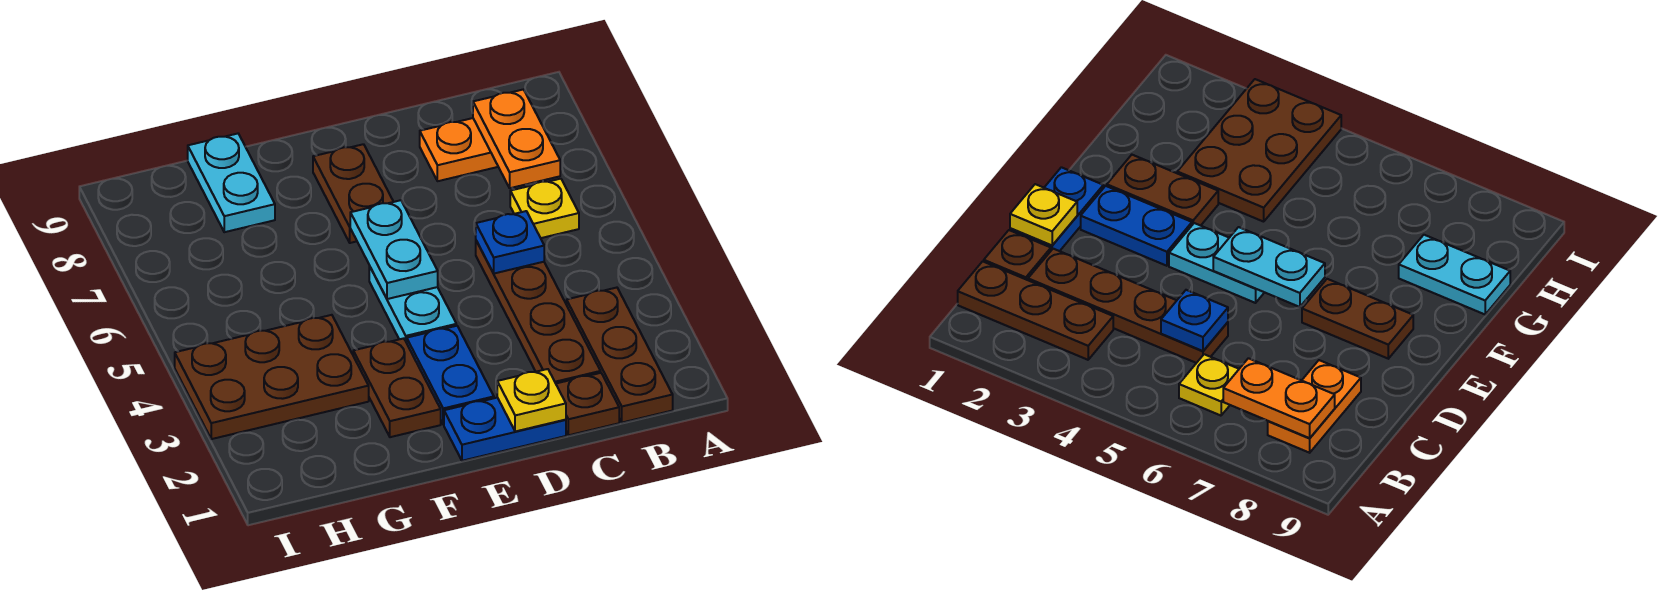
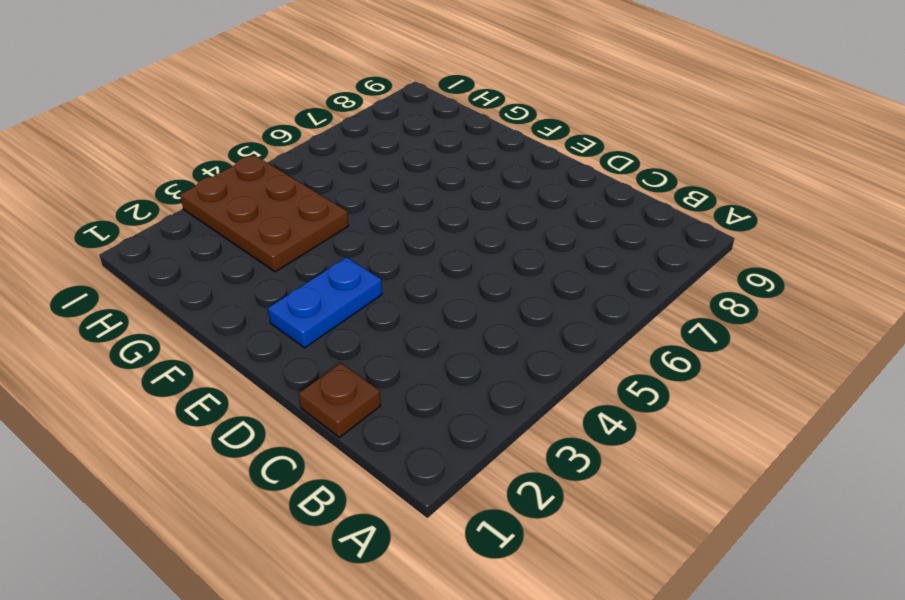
none -> brown plate B1:B3 level 1
none -> yellow plate B6 level 1
none -> orange plate B8:C8 level 1

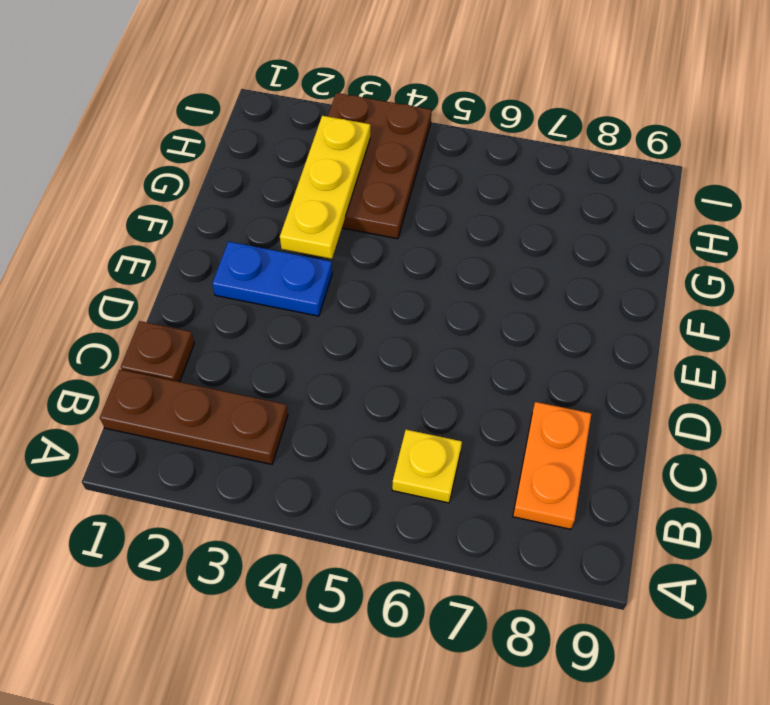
yellow plate F3:H3 level 2 -> none
none -> brown plate C2:C5 level 1
none -> blue plate D1:E1 level 1
none -> cyan plate E4:E5 level 1

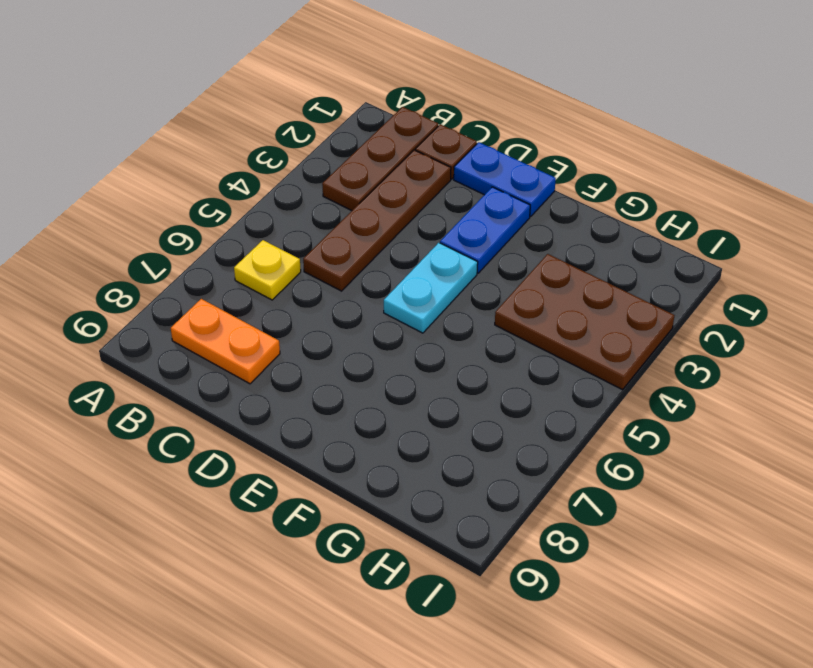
none -> brown plate E7:E8 level 1
none -> brown plate F2:F3 level 1
none -> cyan plate G8:G9 level 1

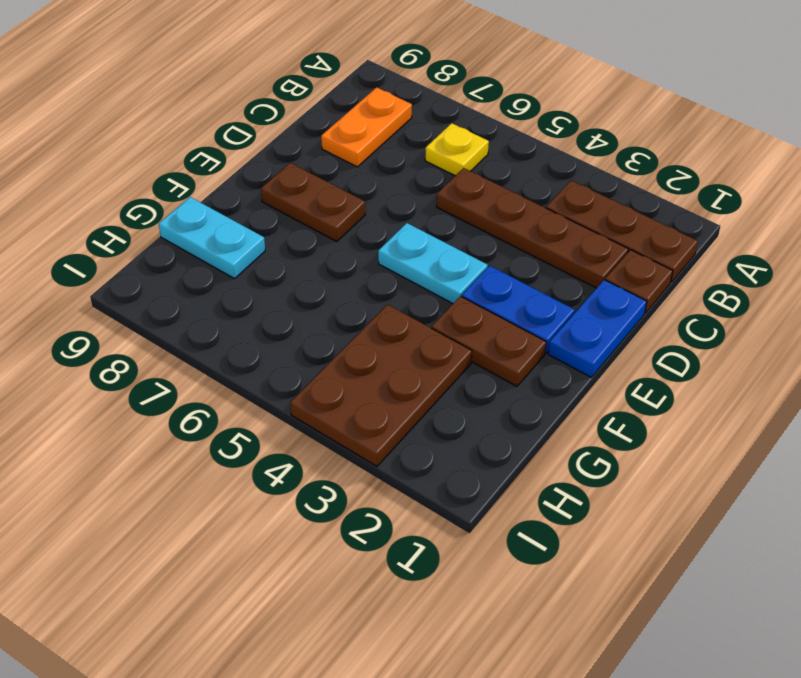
none -> orange plate B7:B8 level 2
none -> blue plate C5 level 2
none -> yellow plate D1 level 2

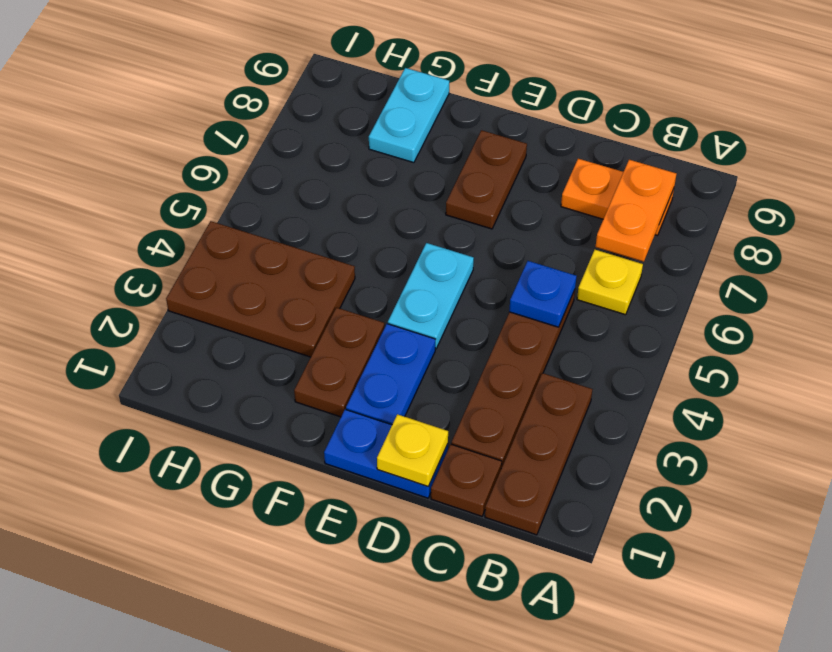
none -> cyan plate E5:E6 level 2

